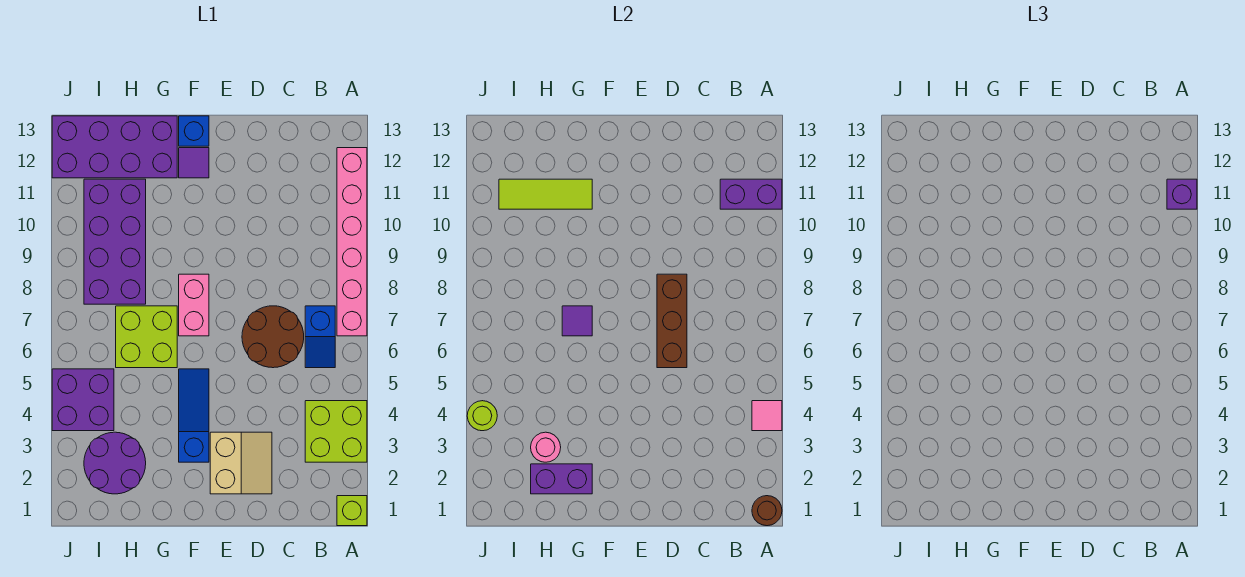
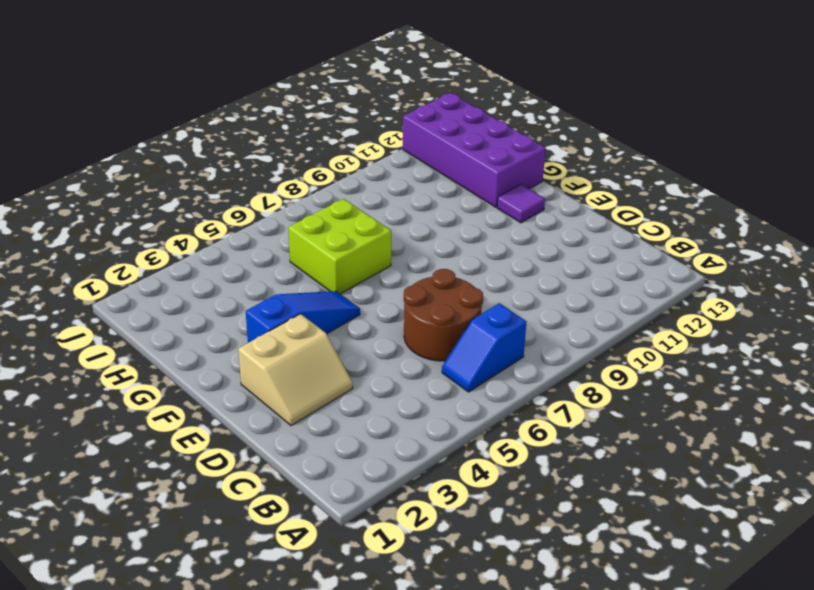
none -> lime brick A1 level 1
none -> lime brick A3:B4 level 1
none -> pink brick A7:A12 level 1

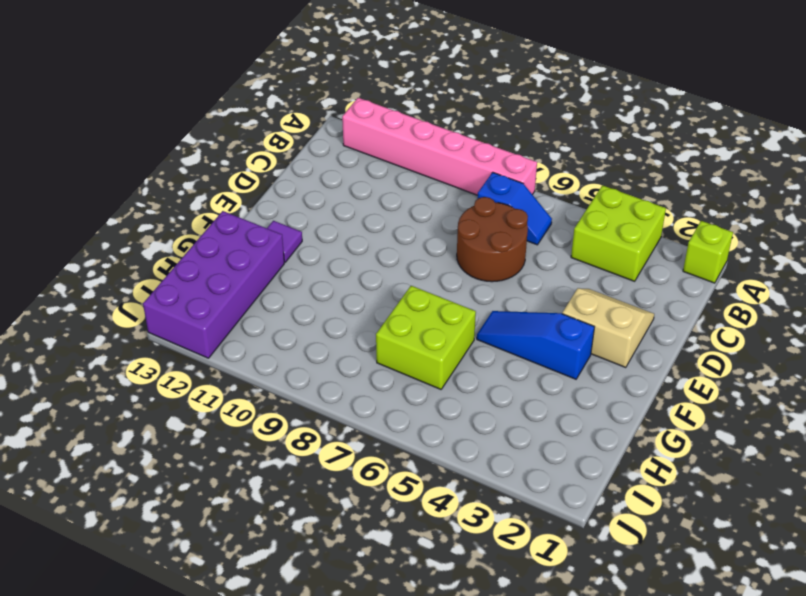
none -> pink brick F7:F8 level 1
none -> blue brick F13 level 1
none -> purple round brick H2:I3 level 1

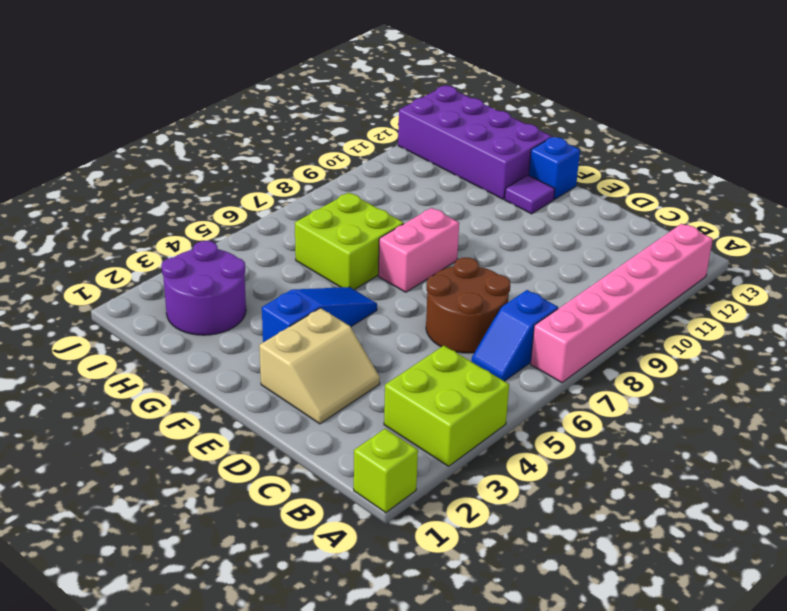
none -> purple brick H8:I11 level 1
none -> purple brick I4:J5 level 1
none -> brown round brick A1 level 2

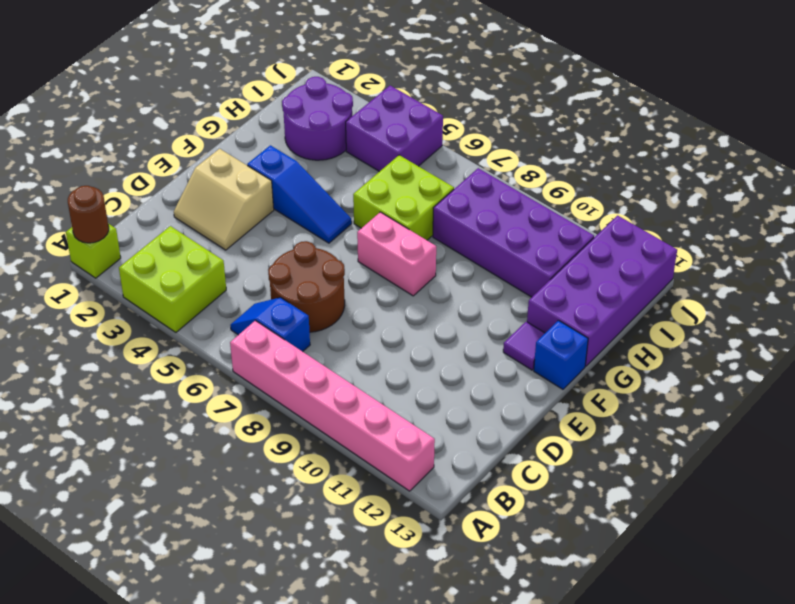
none -> pink tile A4 level 2
none -> purple brick A11:B11 level 2
none -> brown brick D6:D8 level 2

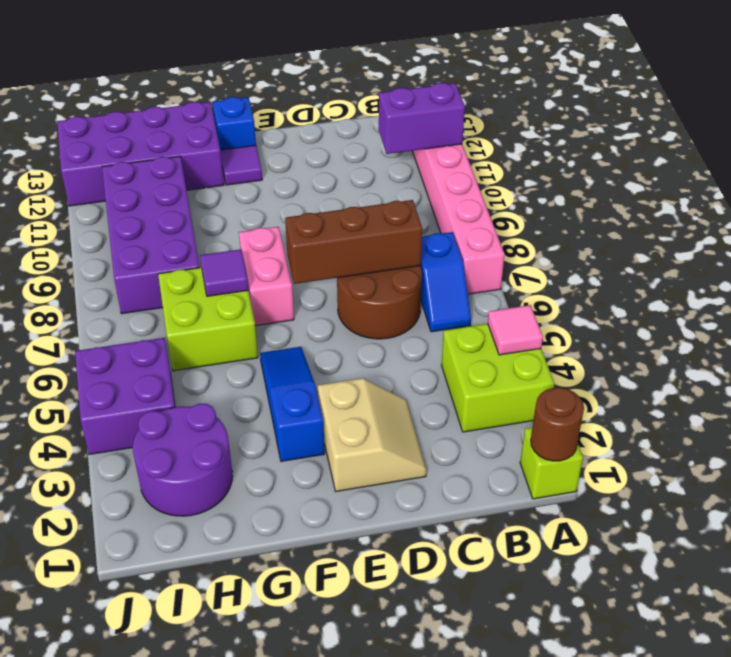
brown brick C7:E7 level 2 -> brown brick D6:D8 level 2
none -> purple brick G2:H2 level 2
none -> lime tile G11:I11 level 2
none -> pink round brick H3 level 2

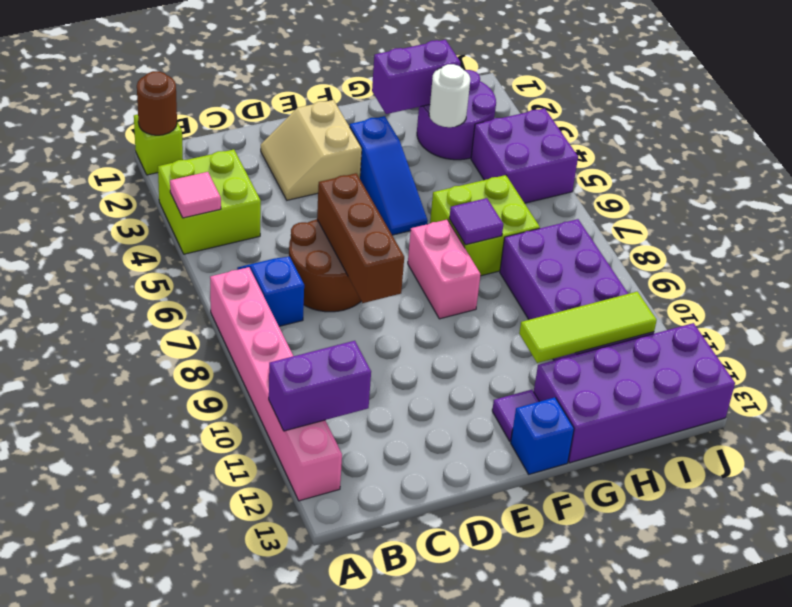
white round brick H3 level 2 -> pink round brick H3 level 2
none -> lime round brick J4 level 2
none -> purple brick A11 level 3

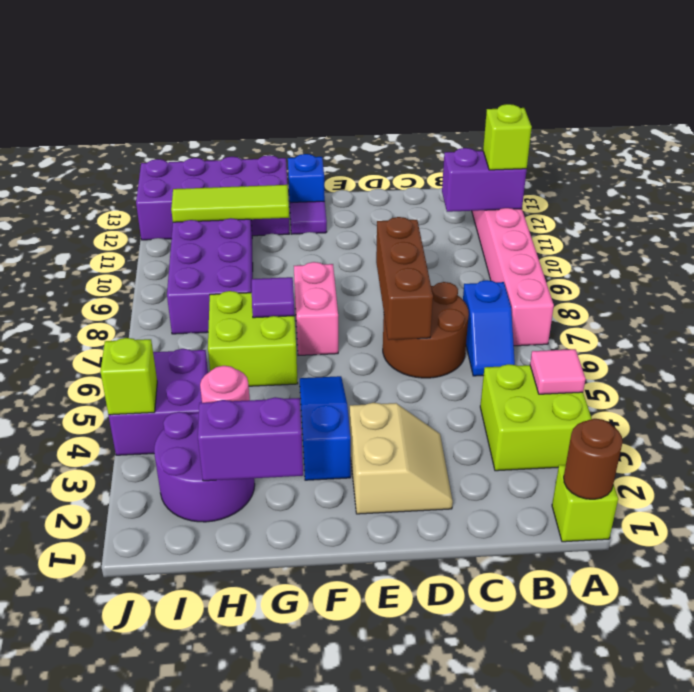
lime brick A11 level 3 -> purple brick A11 level 3
lime brick J4 level 2 -> lime round brick J4 level 2

